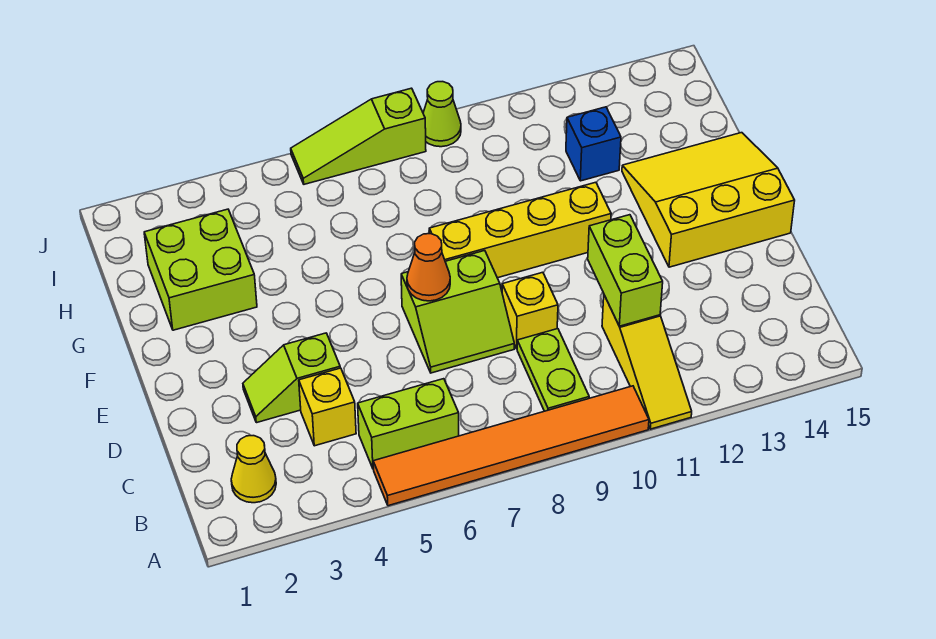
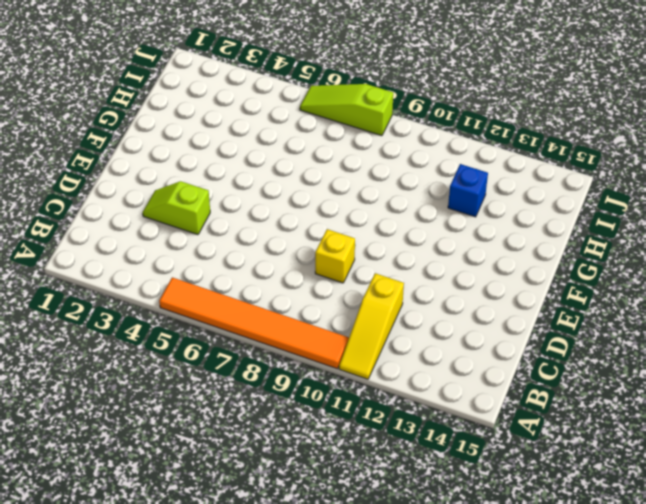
none -> yellow cone B2 level 1
none -> lime brick B5:B6 level 1
none -> lime plate B9:C9 level 1

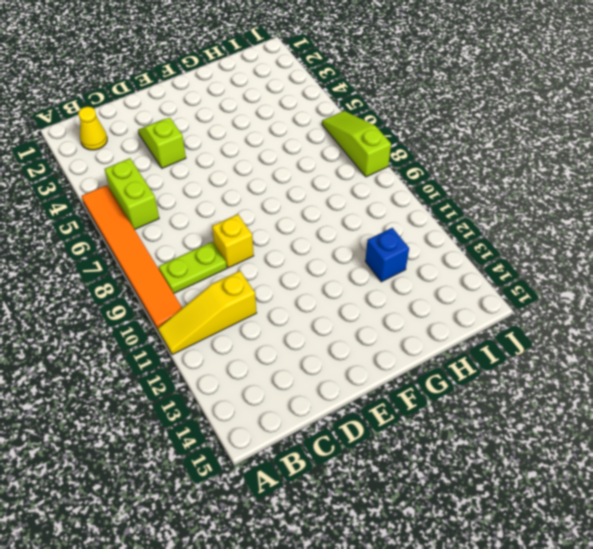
none -> yellow brick C4 level 1
none -> lime slope D7:E8 level 1 top E
none -> yellow slope E13:G15 level 1 top E

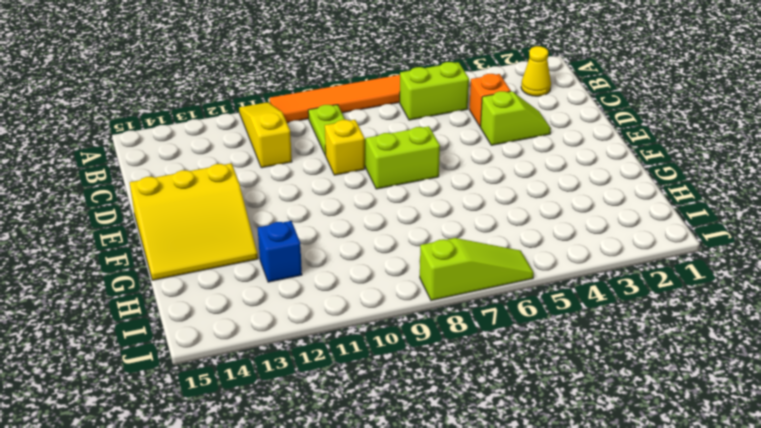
orange brick C4 level 1 -> yellow brick C4 level 1
none -> yellow brick F8:F11 level 1
none -> lime brick G2:H3 level 1
none -> lime cone J9 level 1

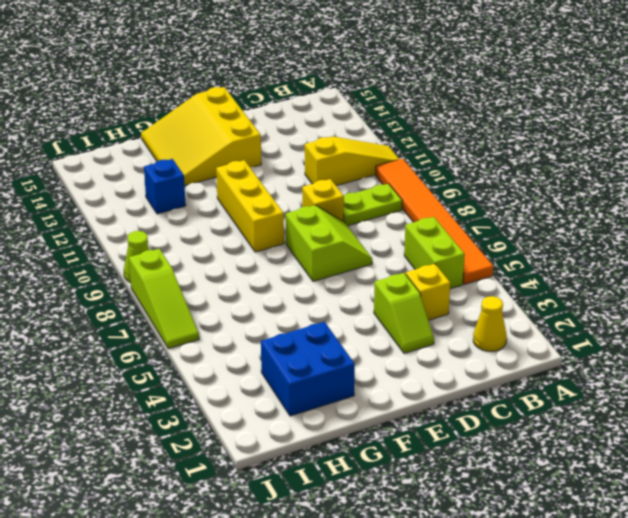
yellow brick F9:F11 level 1 -> yellow brick F8:F11 level 1
blue brick G2:H3 level 1 -> lime brick G2:H3 level 1
none -> lime brick C11:D11 level 2
none -> orange cone E7 level 2

